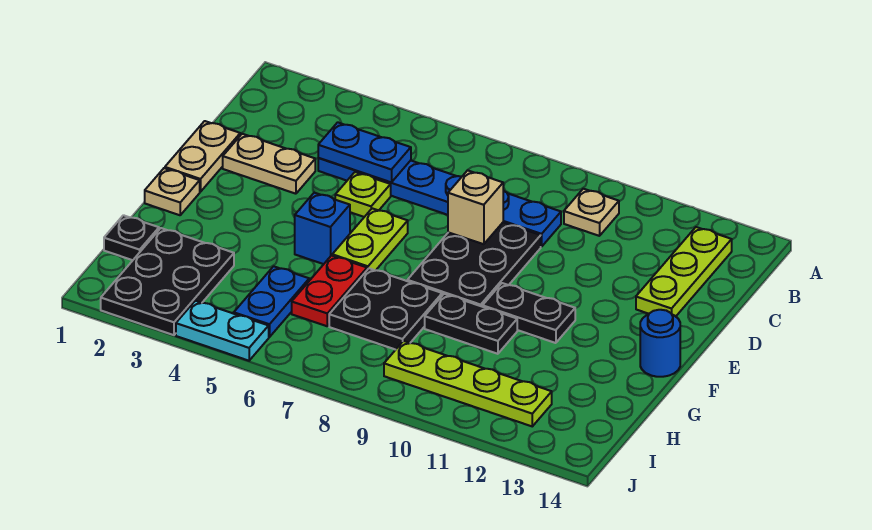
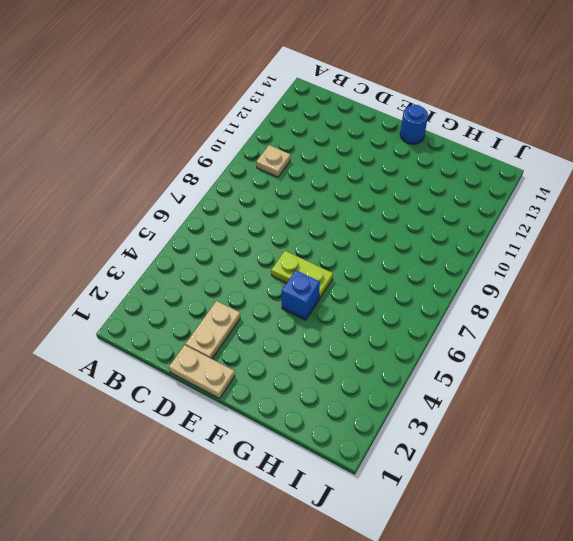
none -> lime plate B13:D13 level 1
none -> blue plate C4:C9 level 1
none -> lime plate D5 level 1

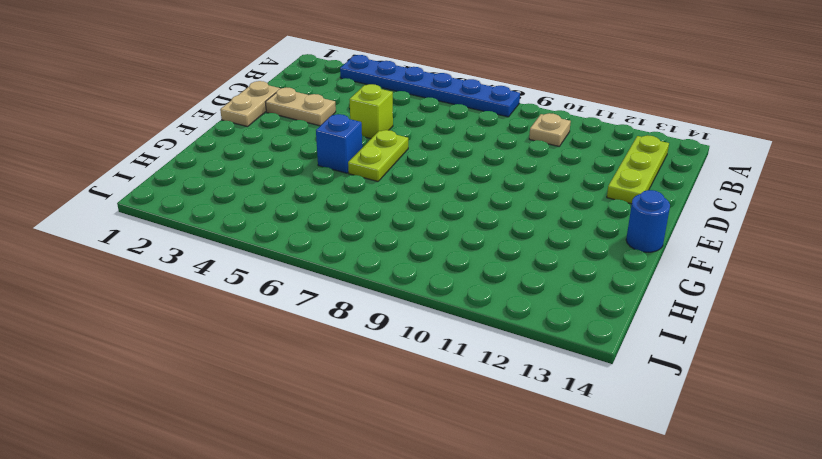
blue plate A3:A8 level 1 -> blue plate C4:C9 level 1
lime brick D5 level 1 -> lime plate D5 level 1
none -> black plate D8:F9 level 1
none -> tan plate F1 level 1
none -> black plate F10:F11 level 1

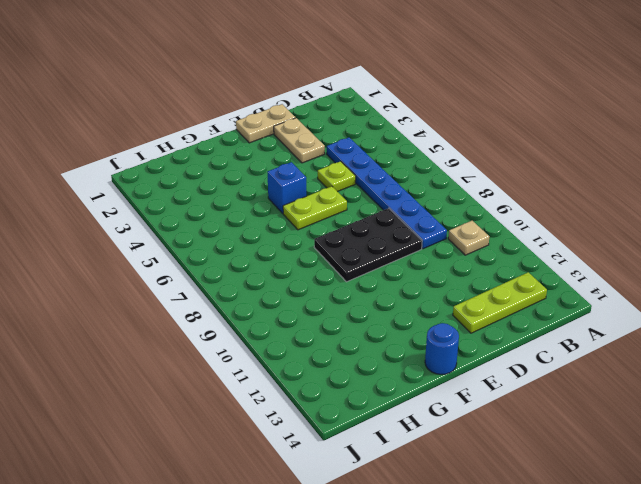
none -> tan plate F1 level 1
none -> black plate F10:F11 level 1
none -> red plate G6:H6 level 1

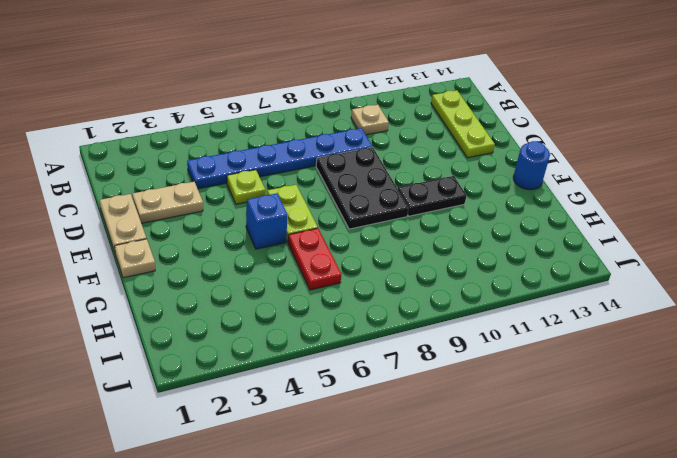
none -> black plate G7:H8 level 1
none -> black plate G9:G10 level 1
none -> black plate H1 level 1

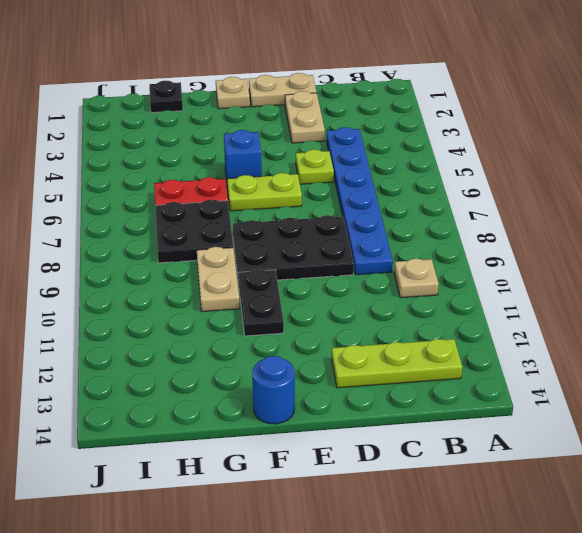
tan plate G9:G10 level 1 -> black plate G9:G10 level 1
none -> black plate H2:J3 level 1
none -> blue plate H5:I5 level 1
none -> lime plate I9:I12 level 1

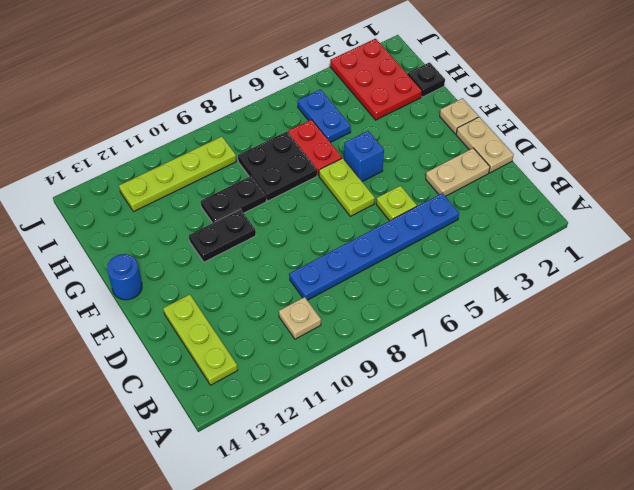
red plate H2:J3 level 1 -> black plate H2:J3 level 1
none -> black plate D8:F9 level 1
none -> cyan plate J4:J5 level 1
none -> blue plate C4:C5 level 2

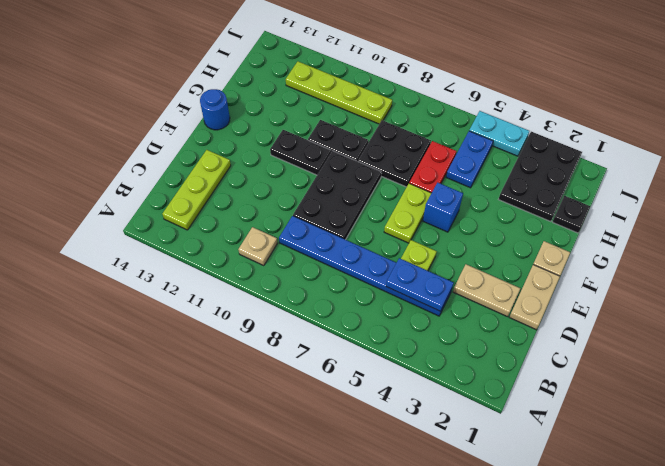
none -> tan brick D8 level 2

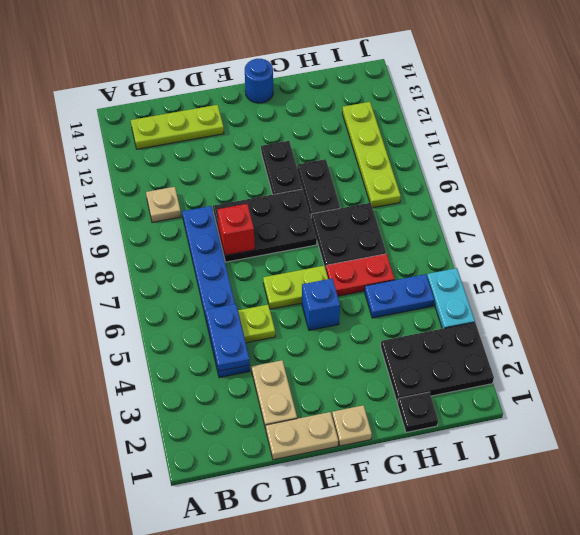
red brick D8 level 2 -> tan brick D8 level 2

